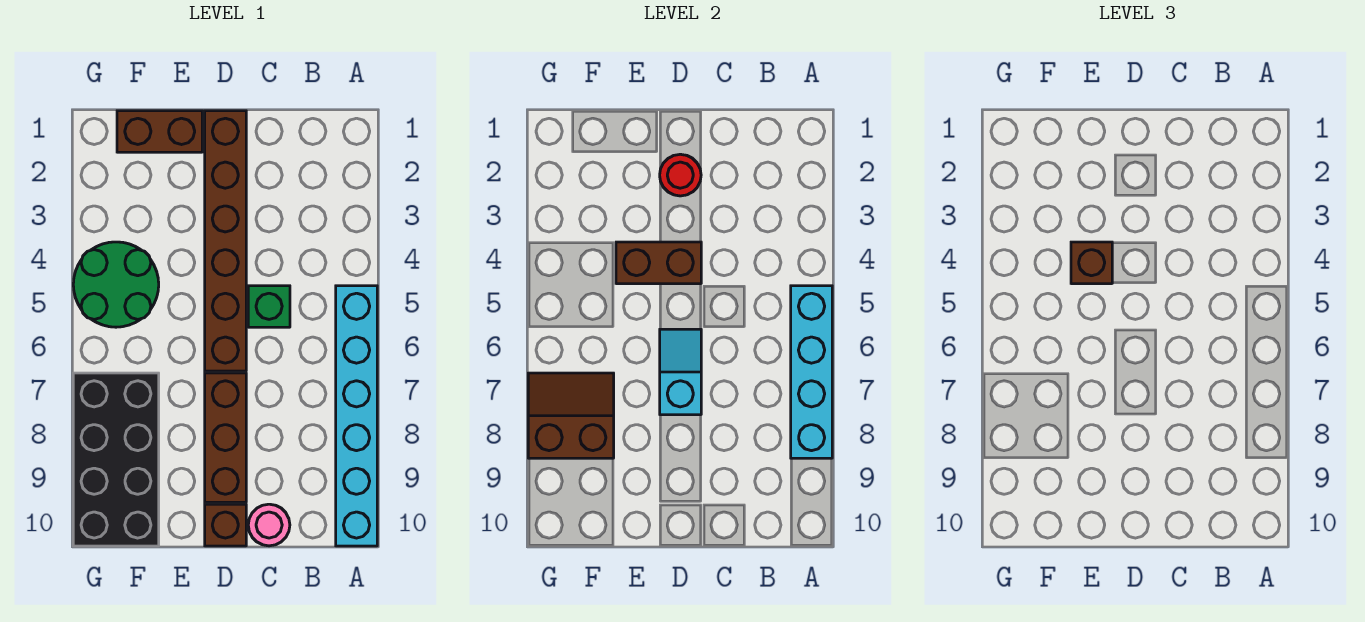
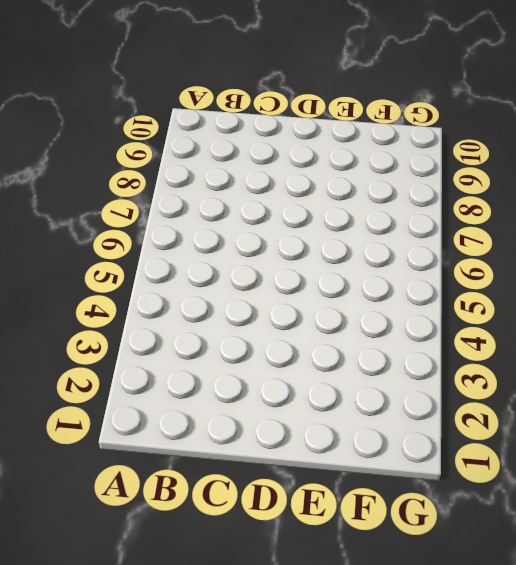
none -> cyan brick A5:A10 level 1
none -> green brick C5 level 1
none -> pink round brick C10 level 1

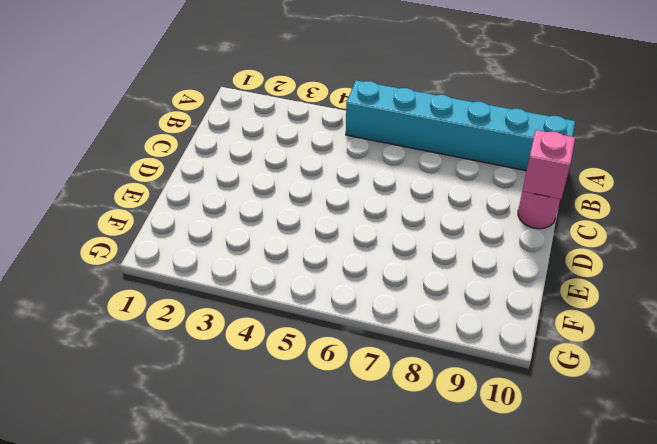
pink brick C10 level 2 -> none
none -> green brick C5 level 1
none -> brown brick D1:D6 level 1
none -> brown brick D7:D9 level 1

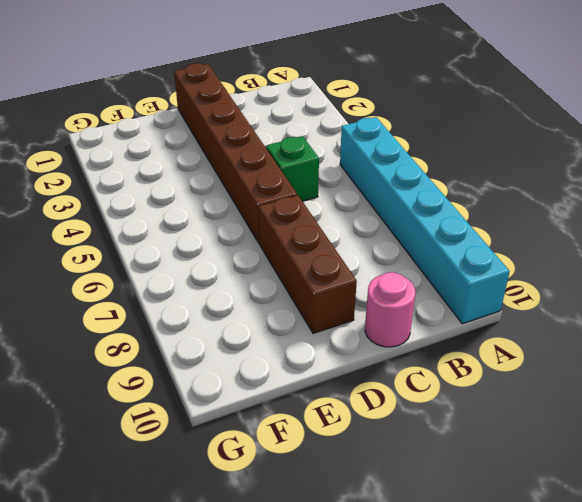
none -> brown brick D10 level 1
none -> brown brick E1:F1 level 1
none -> green round brick F4:G5 level 1

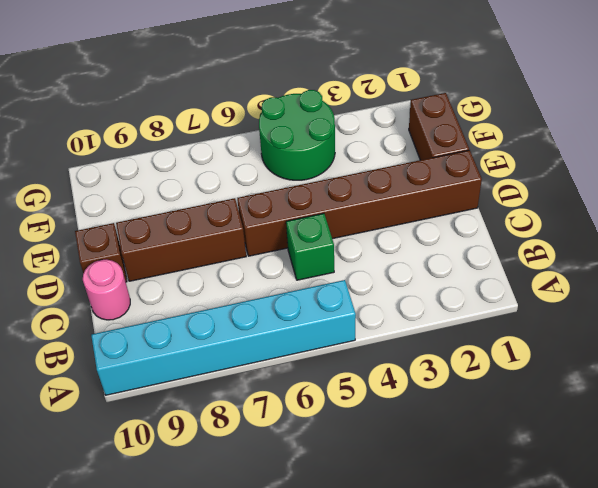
none -> black brick F7:G10 level 1
none -> cyan brick A5:A8 level 2
none -> red round brick D2 level 2

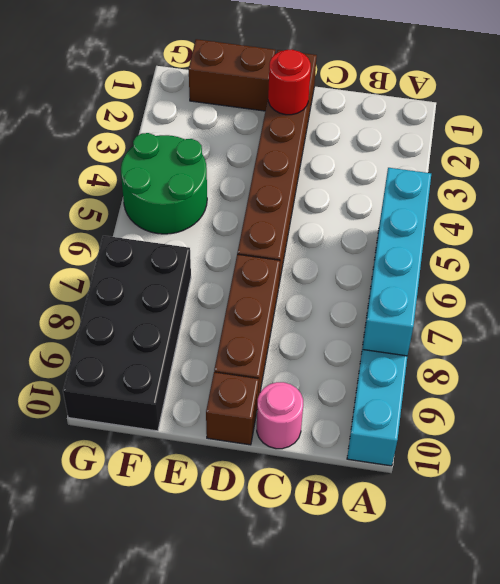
none -> green brick C5 level 1
none -> brown brick D4:E4 level 2
none -> cyan slope D6:D7 level 2 top 7

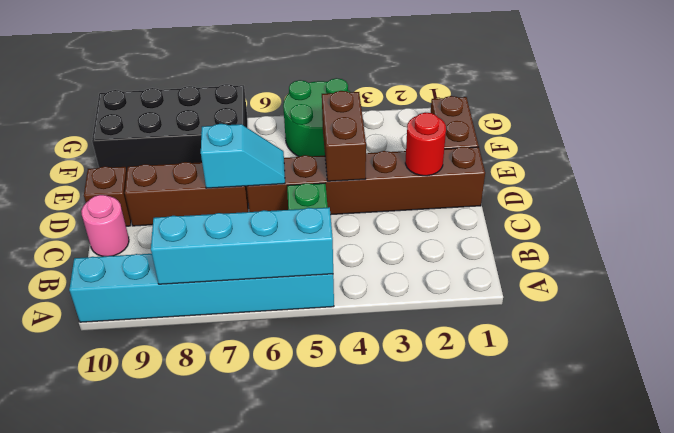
none -> brown slope F7:G8 level 2 top 8
none -> brown brick E4 level 3

